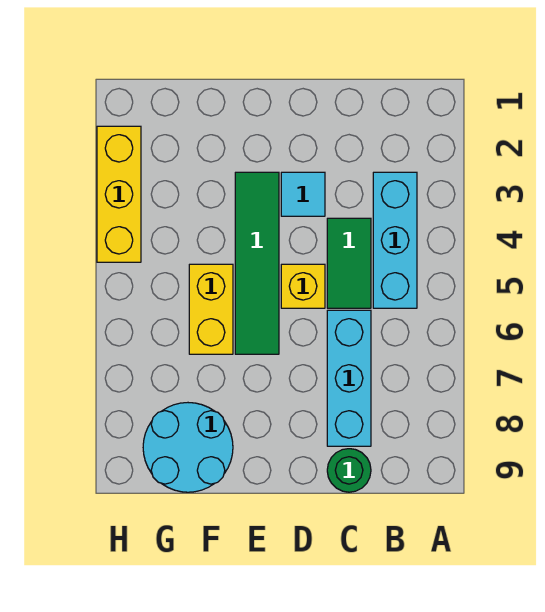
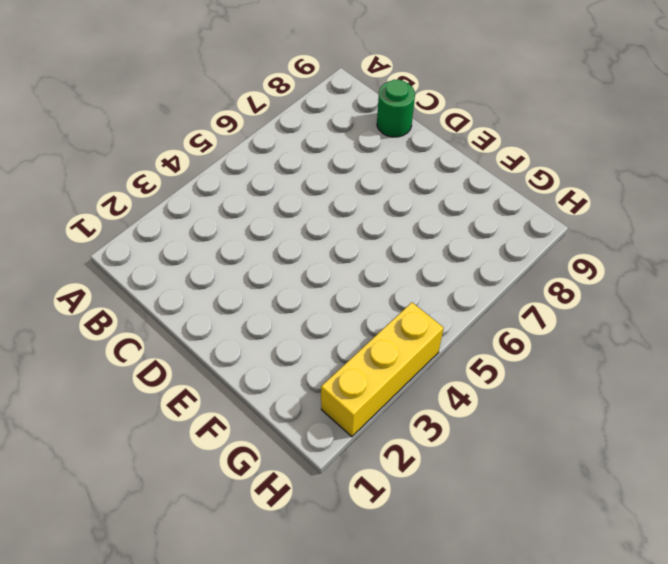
none -> cyan brick B3:B5 level 1
none -> green tile C4:C5 level 1

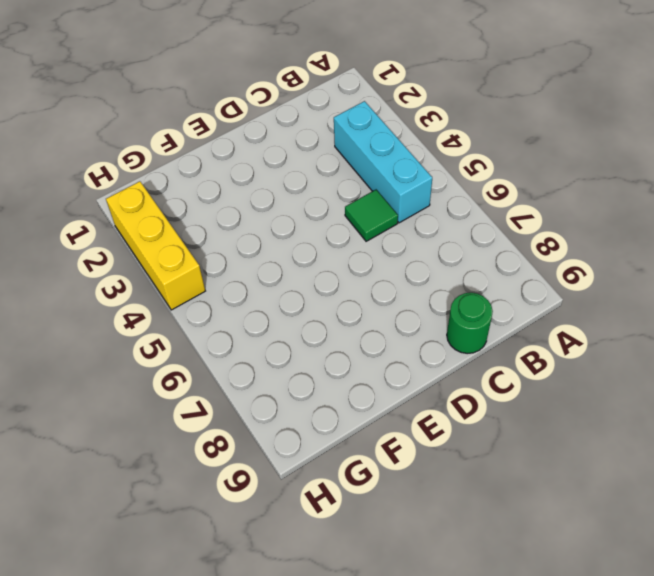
green tile C5 level 1 -> green tile C4:C5 level 1
none -> cyan brick C6:C8 level 1
none -> cyan tile D3 level 1

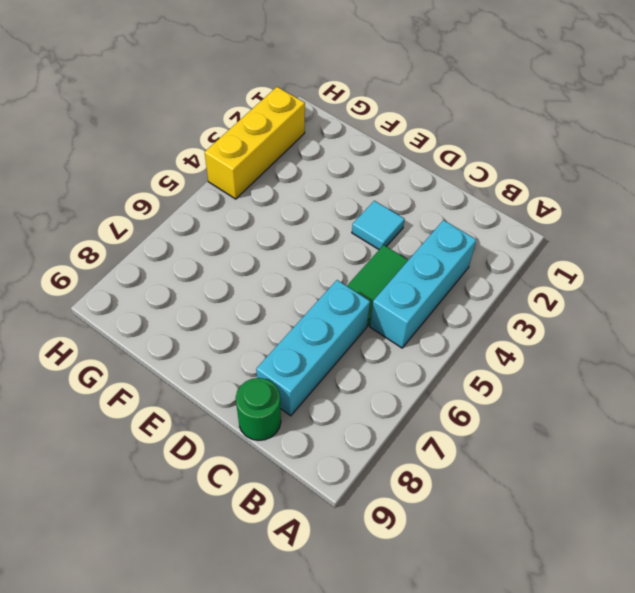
none -> yellow brick D5 level 1
none -> green tile E3:E6 level 1

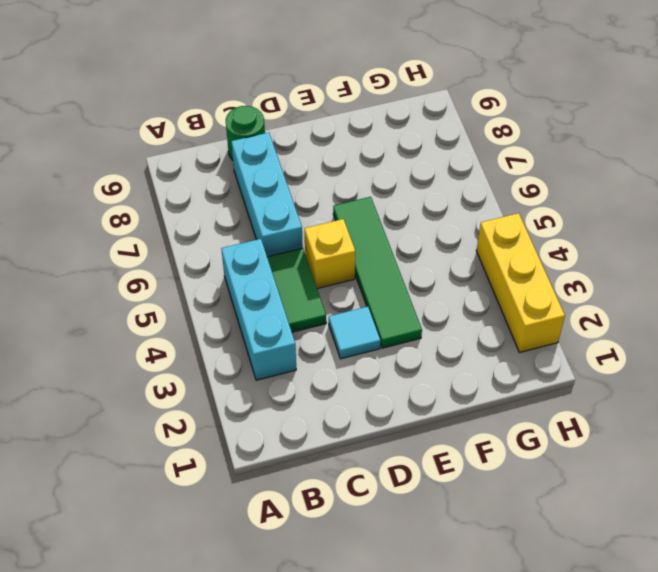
none -> yellow brick F5:F6 level 1
none -> cyan round brick F8:G9 level 1

